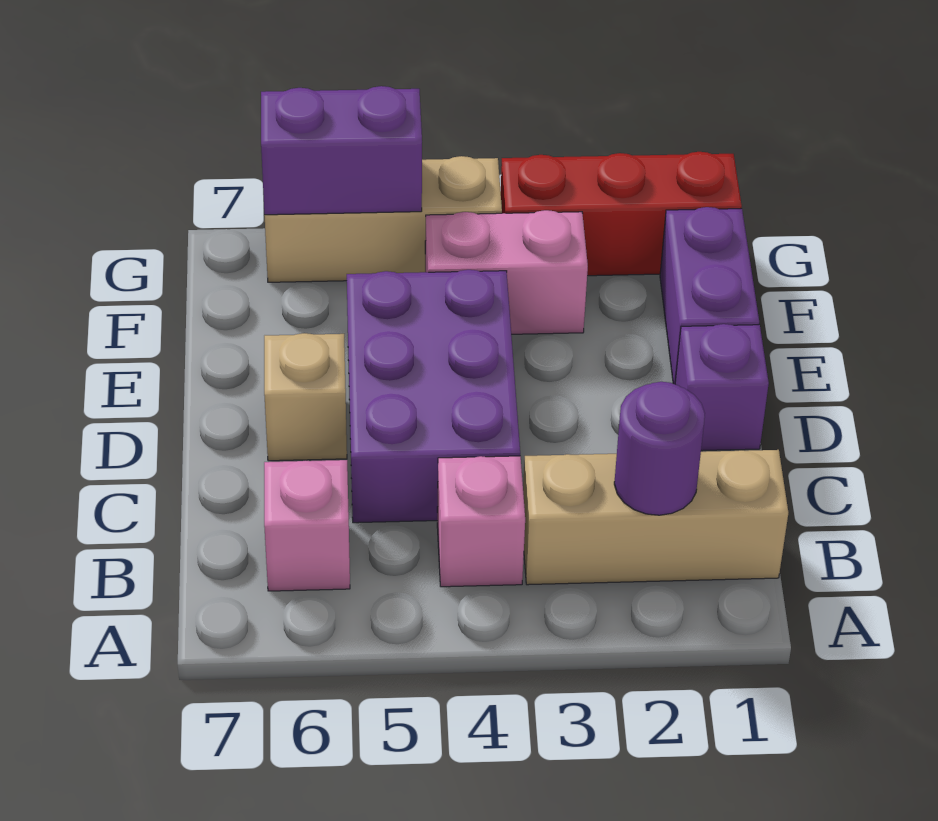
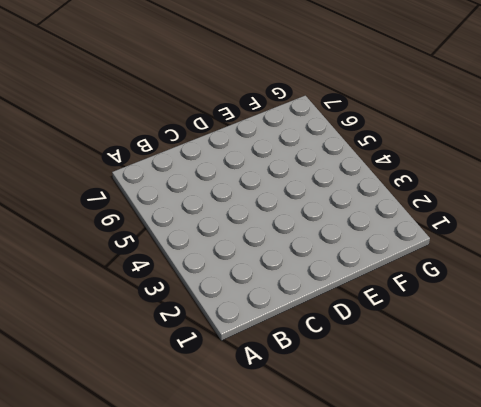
none -> tan brick B1:B3 level 1
none -> pink brick B4 level 1
none -> pink brick B6 level 1

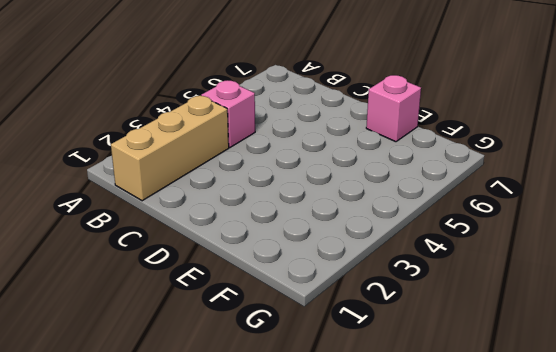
pink brick E7 level 1 -> pink brick B6 level 1
none -> purple brick C4:E5 level 1
none -> purple brick D1 level 1
none -> tan brick D6 level 1

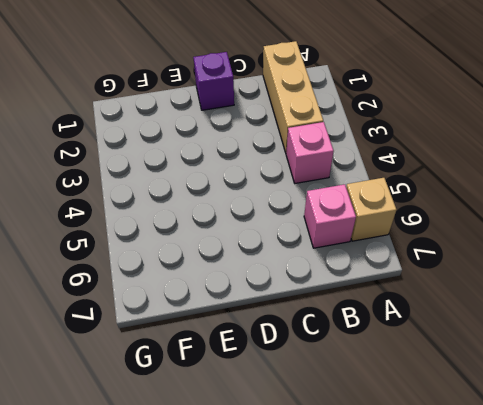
tan brick A6 level 1 -> tan brick D6 level 1
none -> purple brick C4:E5 level 1
none -> purple brick E1:F1 level 1
none -> pink brick F3:F4 level 1

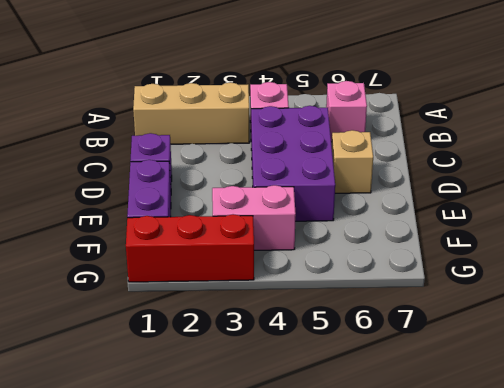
none -> tan brick G4:G6 level 1
none -> purple round brick B2 level 2
none -> purple brick G5:G6 level 2

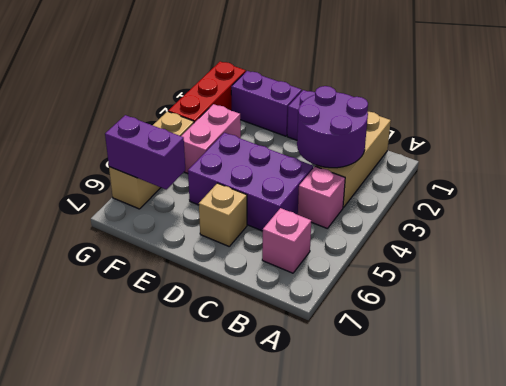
purple round brick B2:C3 level 2 -> purple round brick B2 level 2
purple brick F6:G6 level 2 -> purple brick G5:G6 level 2

